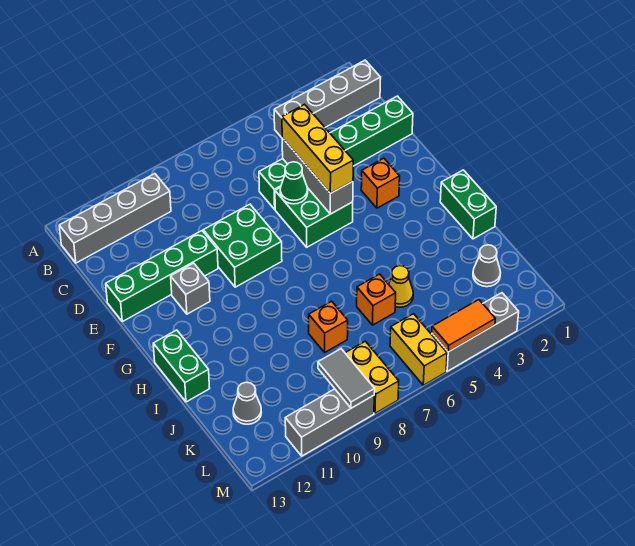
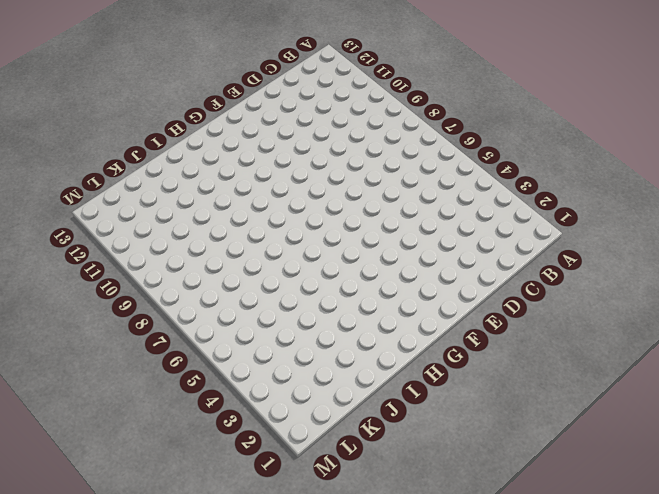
none -> grey brick B1:B4 level 1
none -> grey brick B10:B13 level 1
none -> green brick D1:D6 level 1

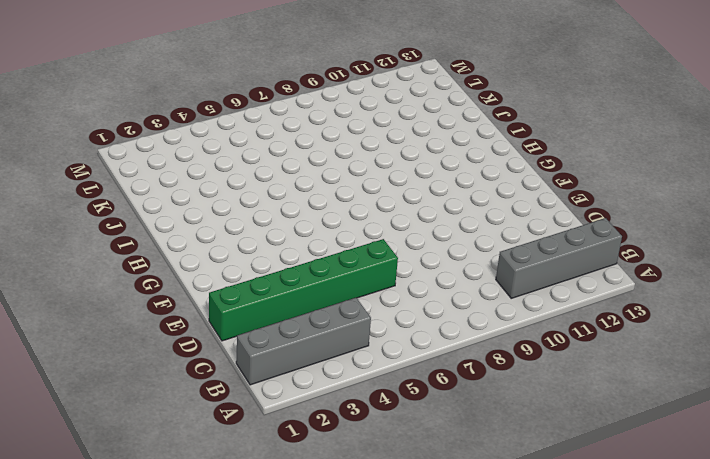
none -> green brick E5:F6 level 1
none -> green brick E8:F9 level 1
none -> green brick E10:E13 level 1

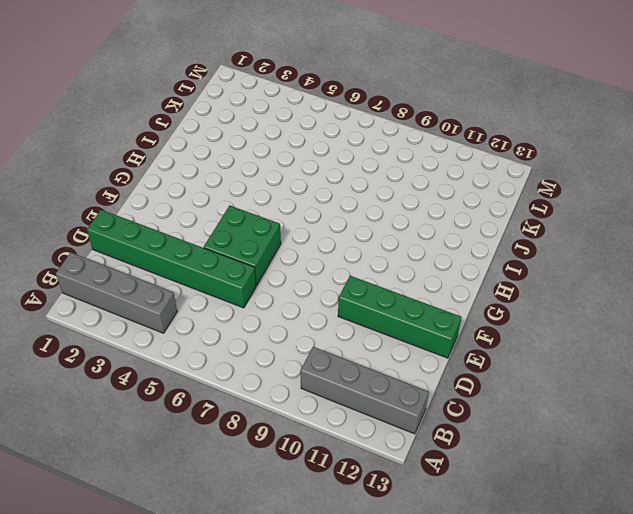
none -> green brick E8:F9 level 1
none -> orange brick F3 level 1
none -> grey brick F11 level 1

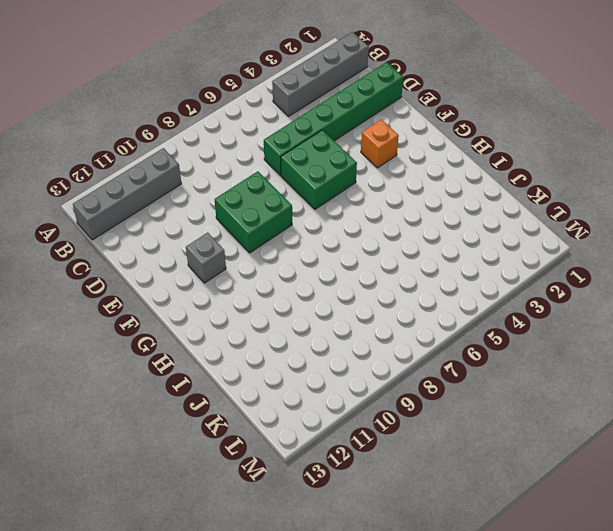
none -> green brick E10:E13 level 1
none -> green brick H1:I1 level 1
none -> green brick H13:I13 level 1

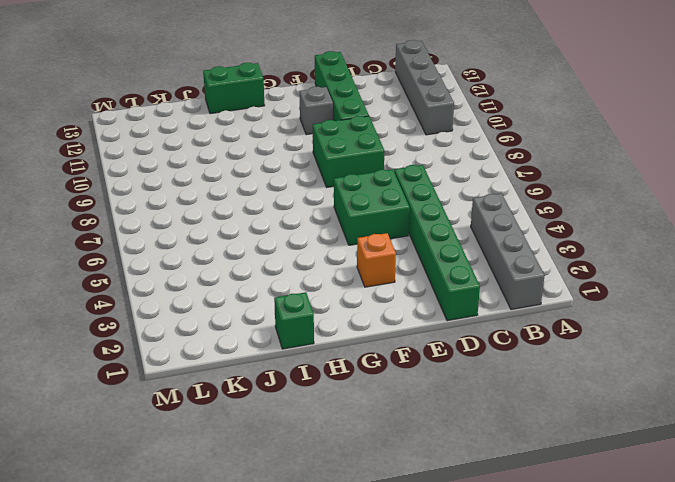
green brick I1 level 1 -> green brick H1:I1 level 1
none -> yellow cone J5 level 1
none -> orange brick J6 level 1
none -> orange brick J8 level 1

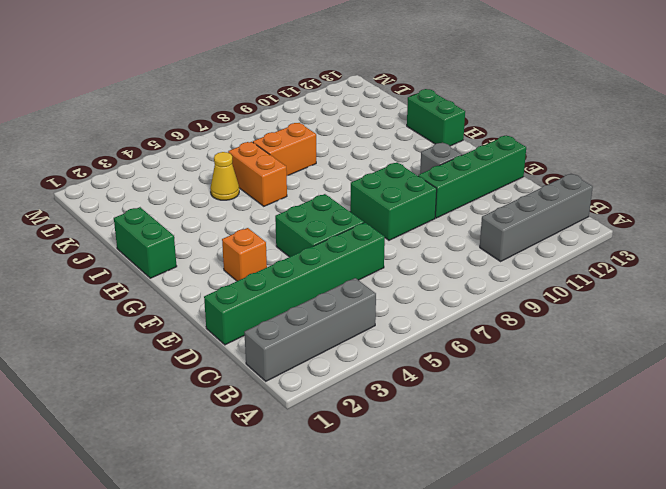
orange brick I6:J6 level 1 -> orange brick J6 level 1
orange brick J7:J8 level 1 -> orange brick J8 level 1
none -> grey cone K2 level 1
none -> grey cone K12 level 1
none -> yellow brick L6:M6 level 1

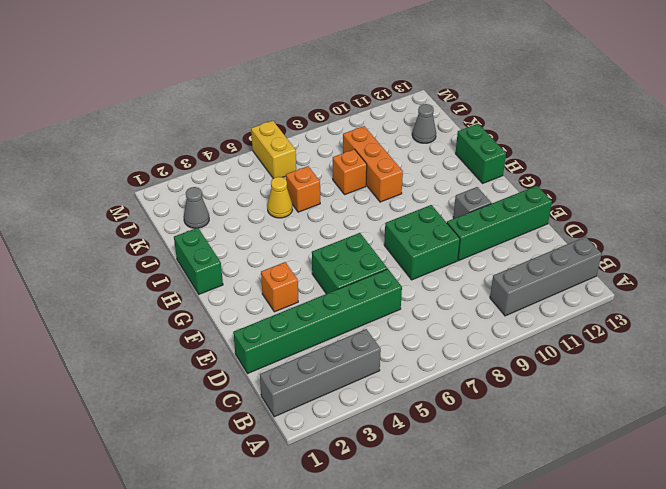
orange brick I9:K9 level 1 -> none
none -> yellow brick L8:M8 level 1
none -> grey brick M3:M5 level 1
none -> grey brick M9:M11 level 1

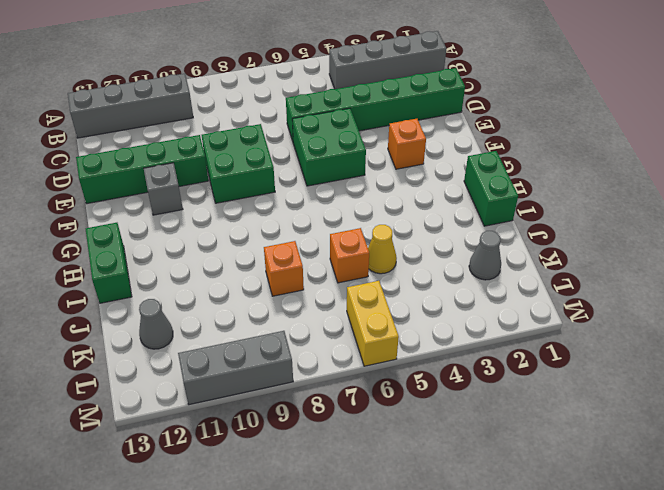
none -> yellow brick L8:M8 level 1
none -> grey brick M3:M5 level 1
none -> grey brick D5:F5 level 2

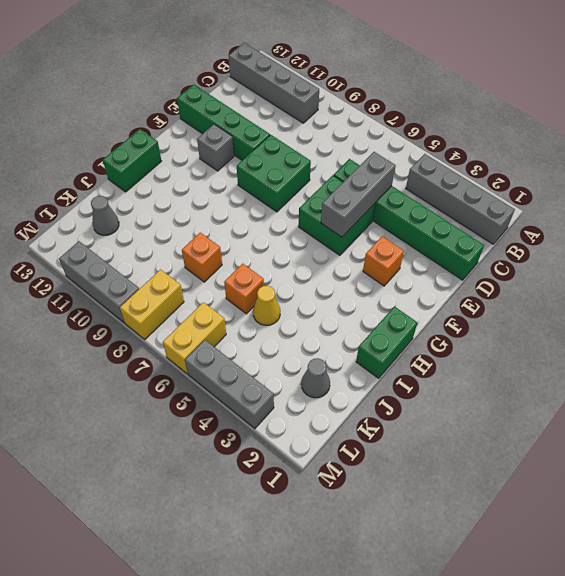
none -> green cone E6 level 2
none -> grey tile L9:M9 level 2
none -> orange tile M4:M5 level 2

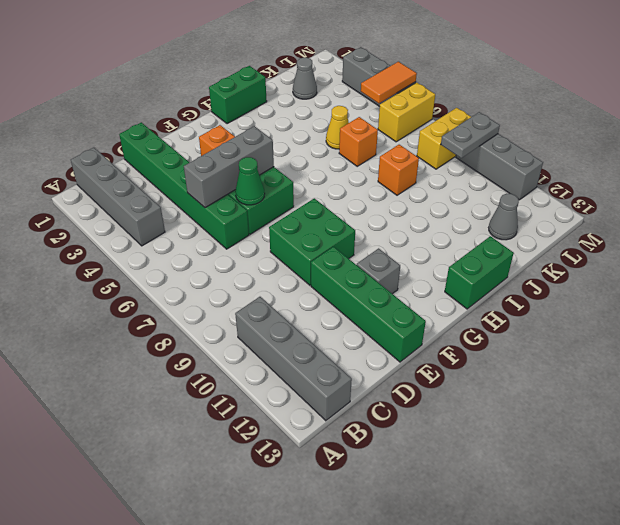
orange tile L5:M5 level 2 -> orange tile M4:M5 level 2
grey plate L9:M9 level 2 -> grey tile L9:M9 level 2
none -> yellow brick D5:F5 level 3

